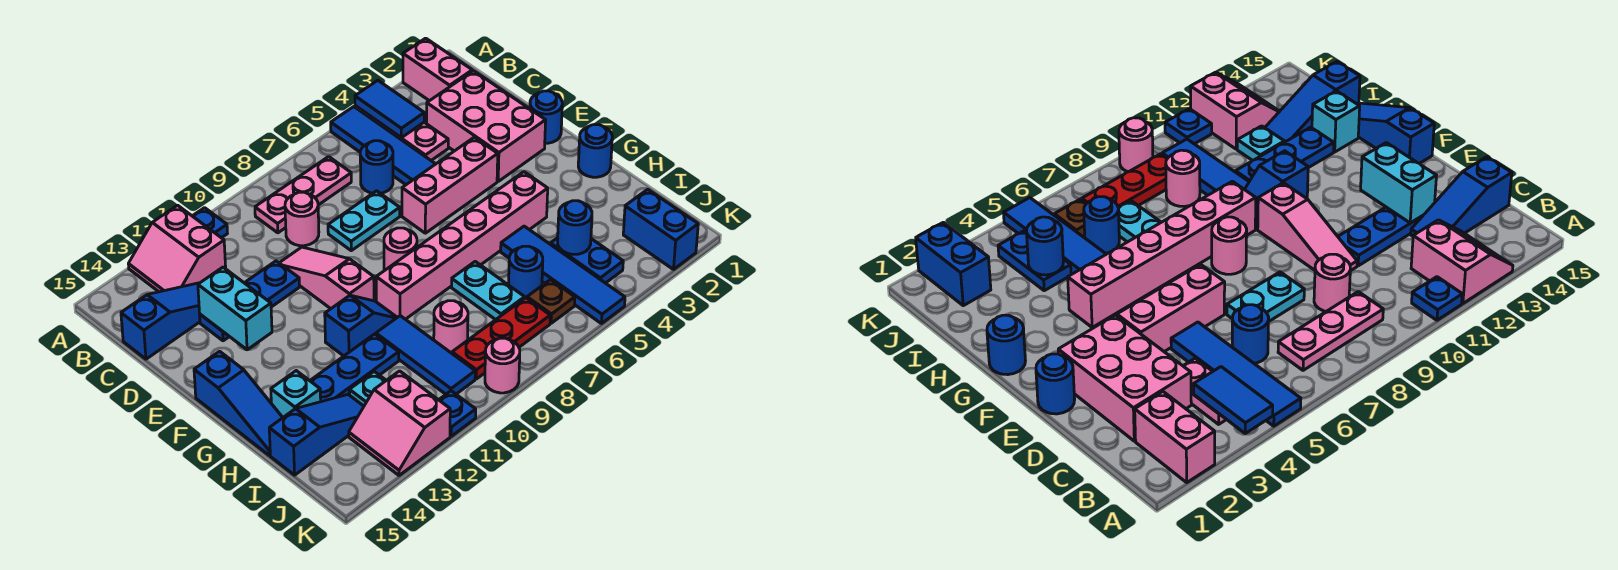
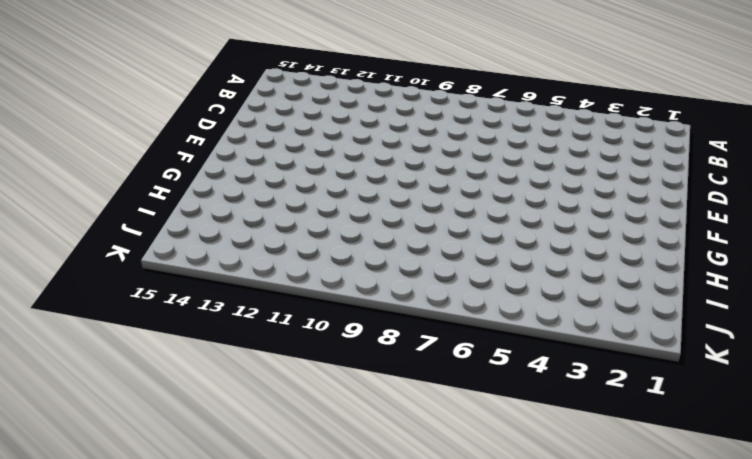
none -> pink brick A2:B2 level 1
none -> blue tile A5:D5 level 1
none -> blue plate A11 level 1
none -> pink slope A12:B13 level 1 top 12

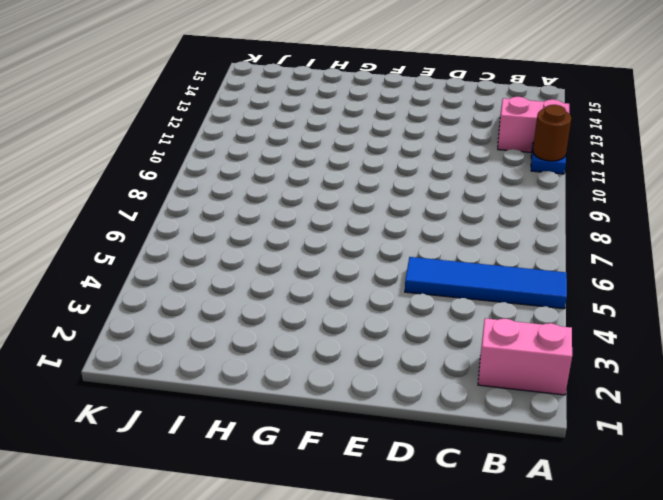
brown round brick A11 level 2 -> none
none -> pink plate B4:C4 level 1
none -> pink plate B7:B9 level 1
none -> pink brick C2:E3 level 1
none -> blue round brick C6 level 1

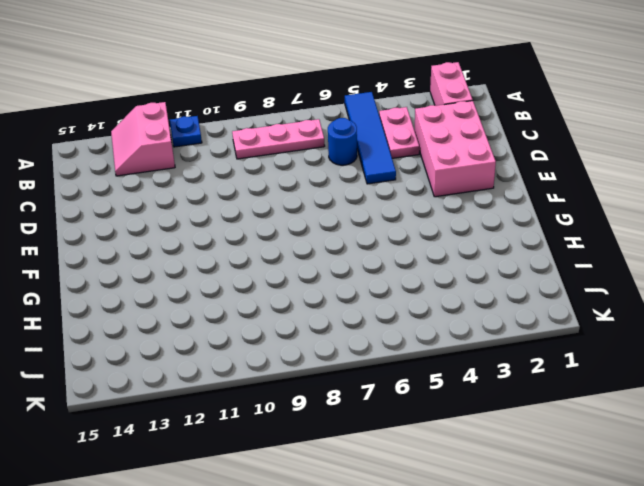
none -> pink round brick C9 level 1
none -> blue slope C13:C15 level 1 top 15
none -> cyan plate D7:D8 level 1
none -> pink slope D10:F10 level 1 top F

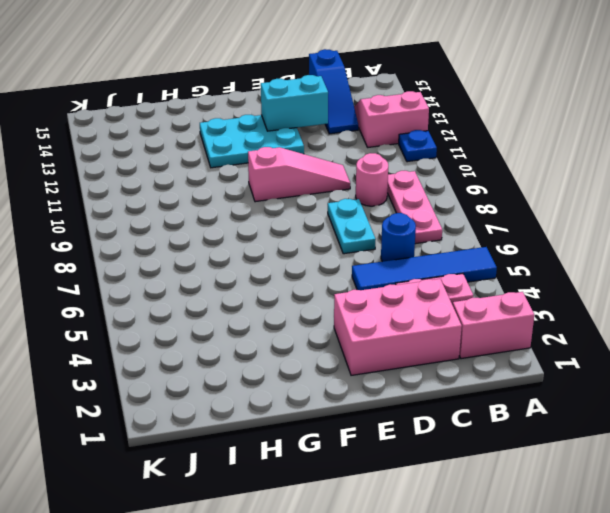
cyan plate E12:G13 level 1 -> none
none -> blue plate D11:D13 level 1
none -> blue round brick E1 level 1
none -> pink brick E4:E6 level 1
none -> pink round brick F8 level 1

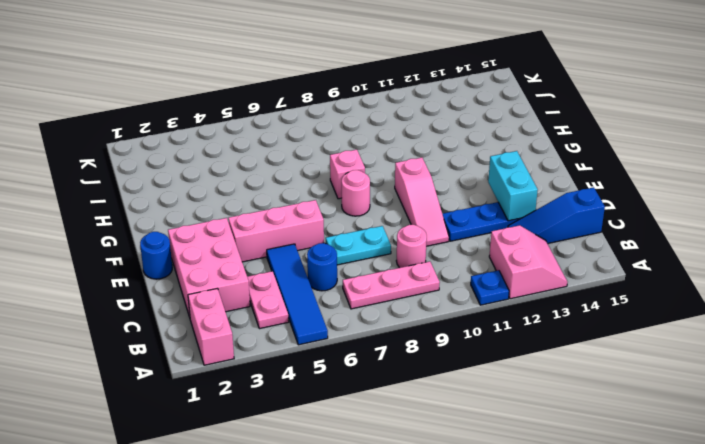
pink brick G8 level 1 -> pink brick G4:G9 level 1
none -> blue slope F15:H15 level 1 top F
none -> blue round brick G1 level 1
none -> blue slope G10:G11 level 1 top 11
none -> blue tile H5:K5 level 1

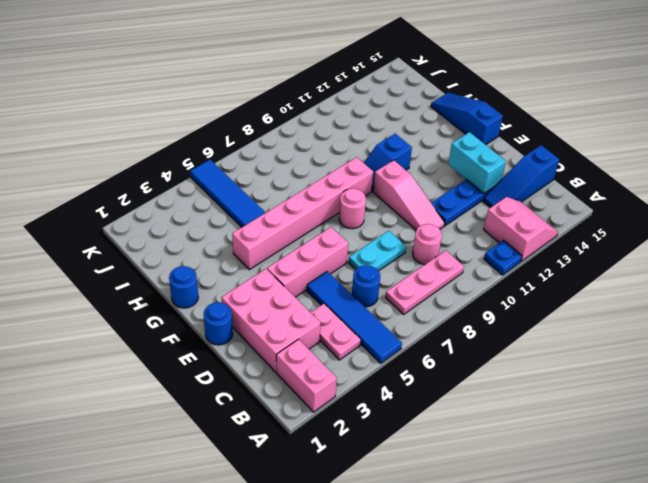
none -> cyan plate H7:I7 level 1
none -> blue tile H10:J10 level 1
none -> blue plate H11:H13 level 1
none -> cyan brick H14 level 1

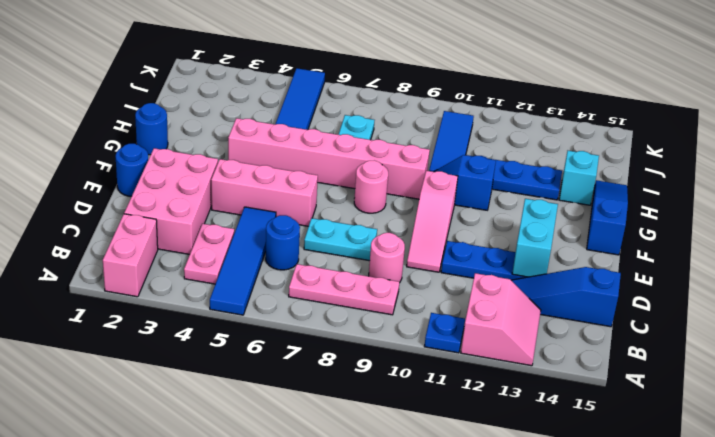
none -> blue plate I4:J4 level 1
none -> blue round brick I6 level 1
none -> pink round brick I9 level 1
none -> cyan plate I12 level 1

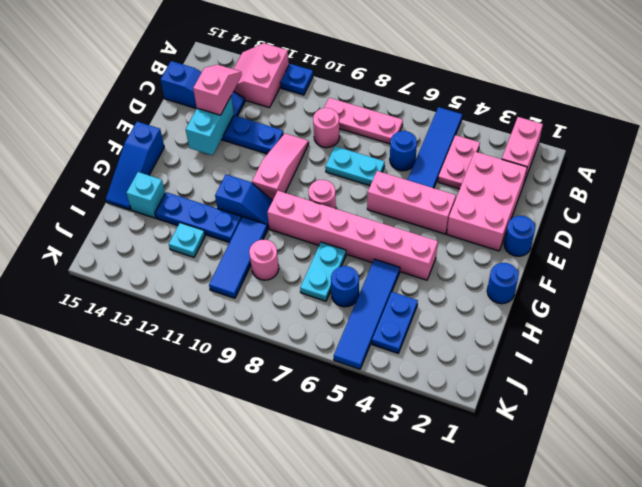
pink slope C13:D13 level 3 top D -> none
none -> blue slope I13:I15 level 1 top 15
none -> blue brick J2:K2 level 1
none -> brown plate J6 level 1
none -> red plate J7:J9 level 1

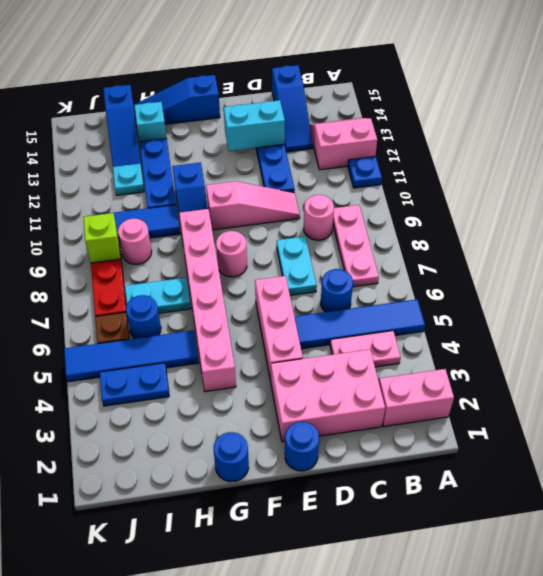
lime brick J9 level 2 -> none
none -> blue brick J2:K2 level 1
none -> pink slope J12:K13 level 1 top 12
none -> pink round brick K9 level 1
none -> blue plate K11 level 1

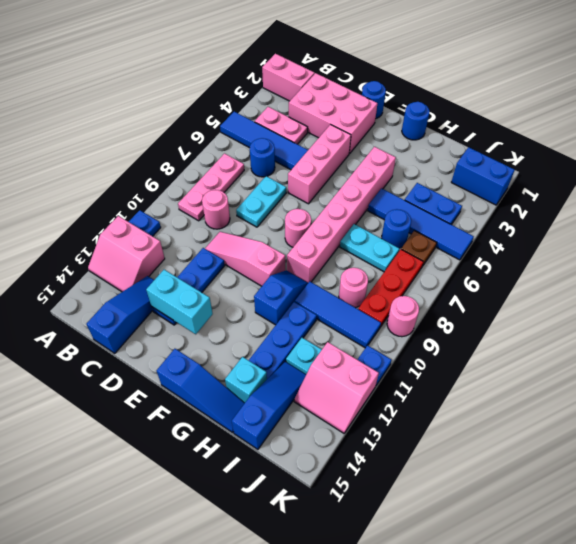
none -> blue tile A4:B4 level 2
none -> blue round brick I4 level 2

